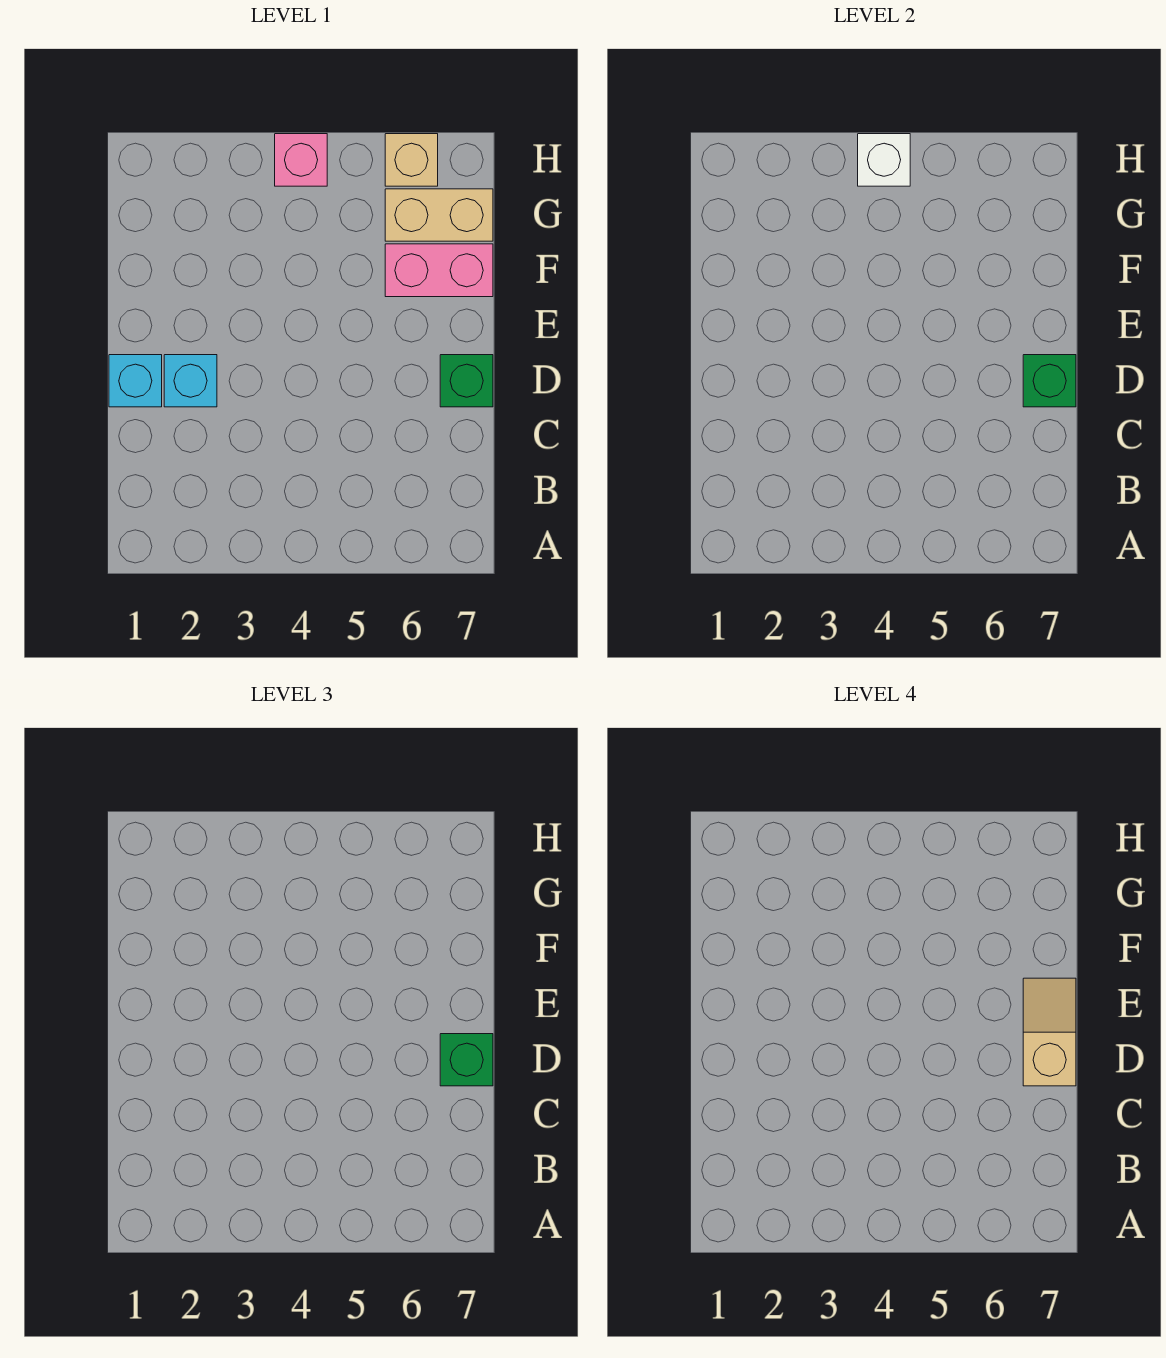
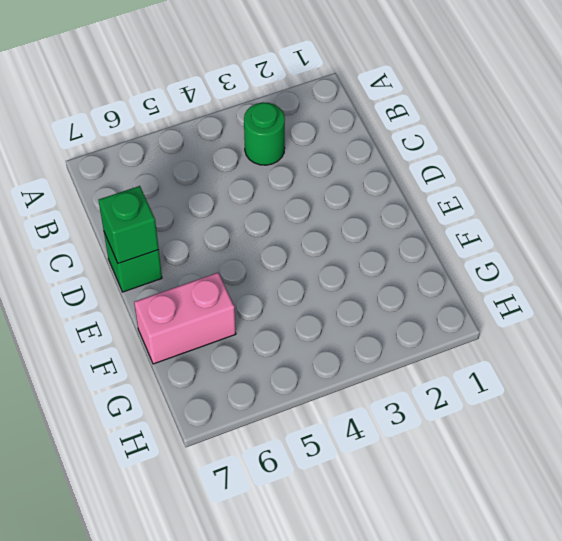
green round brick B3 level 1 -> none
none -> cyan brick D1 level 1
none -> cyan brick D2 level 1

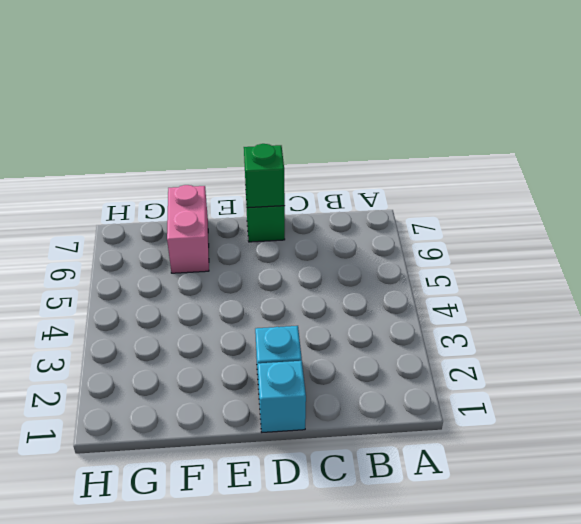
none -> tan brick G6:G7 level 1
none -> pink brick H4 level 1

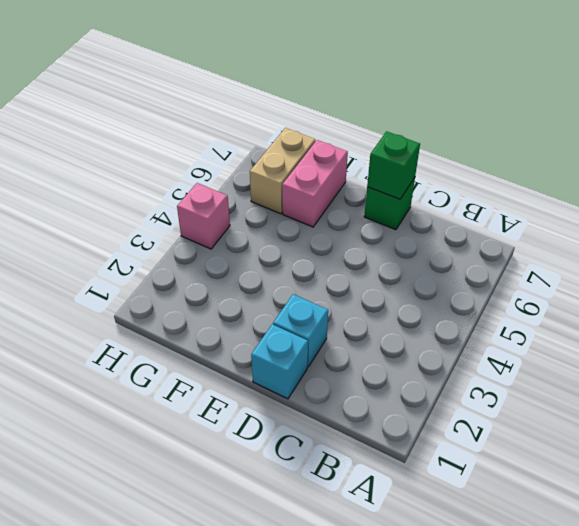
none -> tan brick H6 level 1
none -> white brick H4 level 2

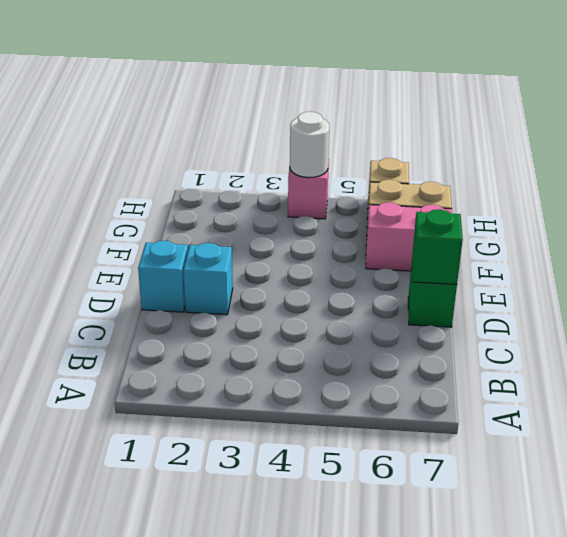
white round brick H4 level 2 -> white brick H4 level 2
none -> green brick D7 level 3
none -> tan slope D7:E7 level 4 top D

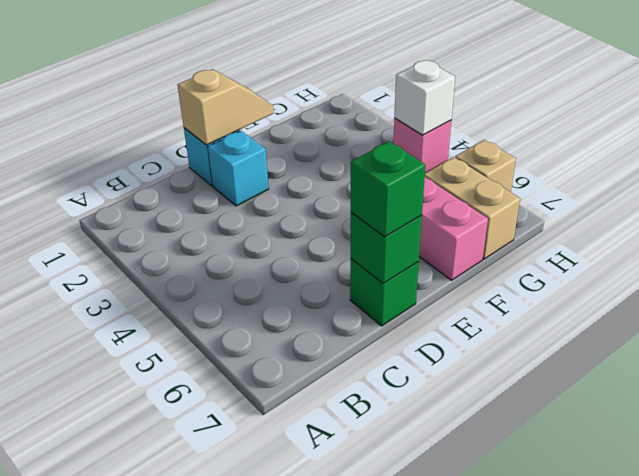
tan slope D1:E1 level 2 top D -> tan slope D7:E7 level 4 top D

